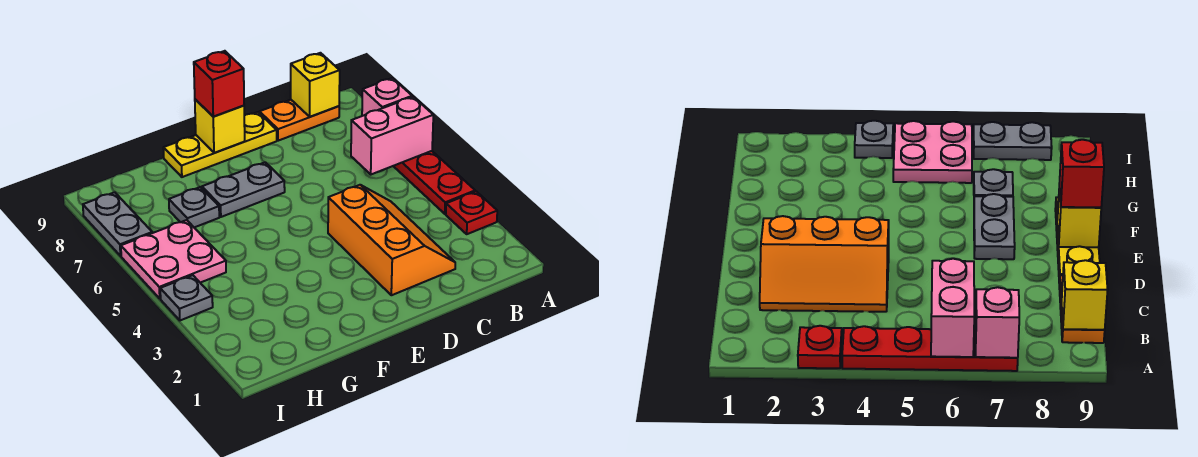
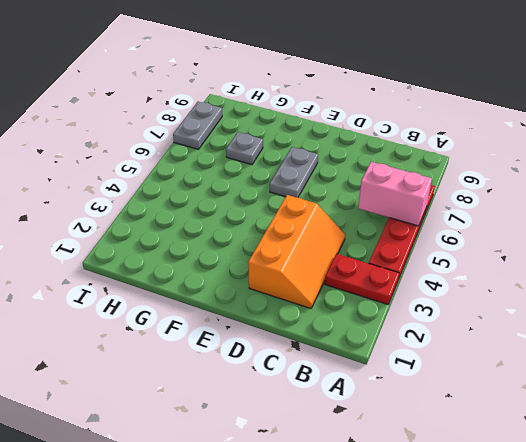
red plate A3:B3 level 1 -> red plate A3 level 1
grey plate E6:E7 level 1 -> grey plate E7:F7 level 1
none -> orange plate B9:C9 level 1
none -> yellow plate D9:F9 level 1
none -> pink plate H5:I6 level 1

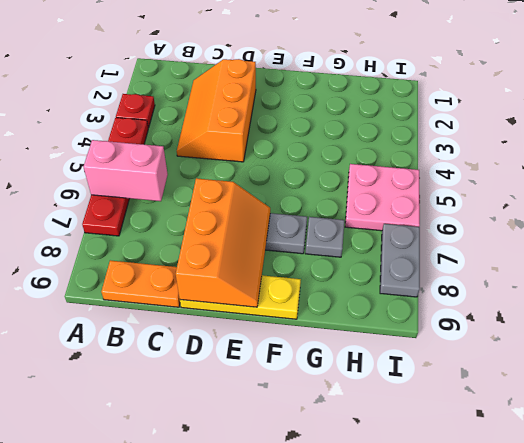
orange slope D7:E9 level 2 top D -> yellow brick E9 level 2
none -> grey plate I4 level 1
none -> pink brick A7 level 2
none -> yellow brick B9 level 2

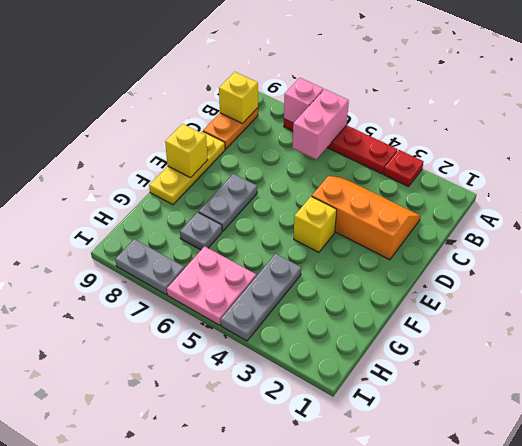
yellow brick E4 level 1 -> none
grey plate G4:I4 level 1 -> grey plate I4 level 1
none -> red brick E9 level 3

